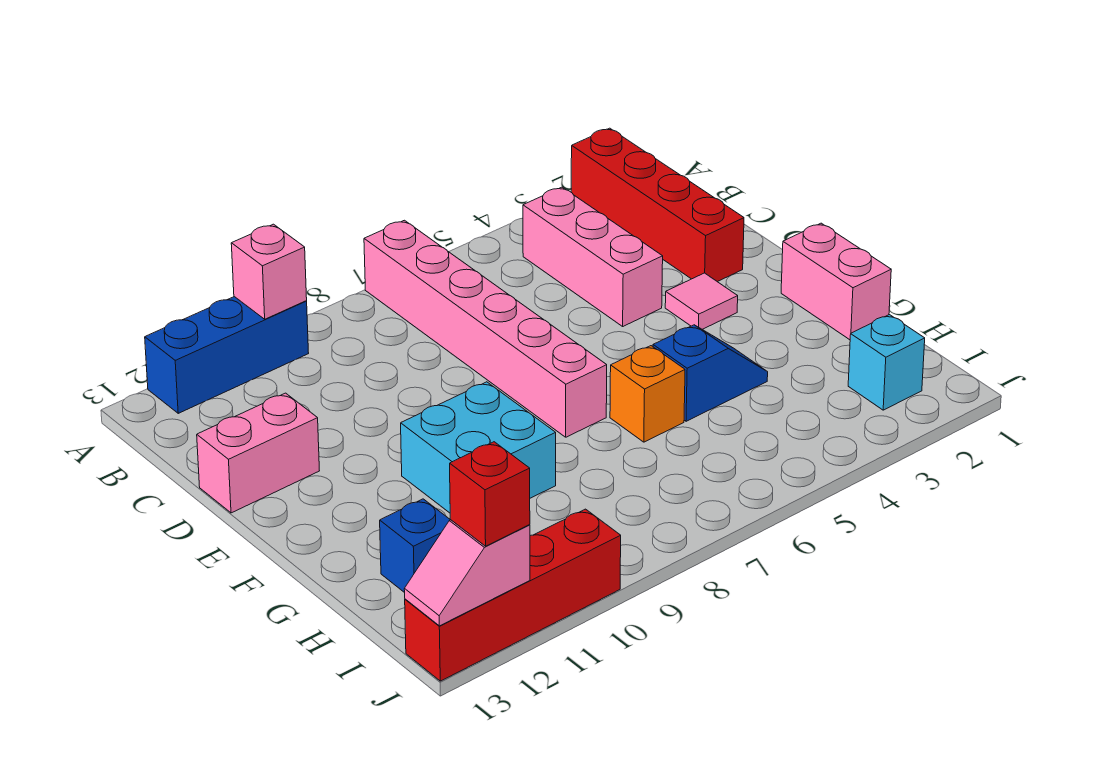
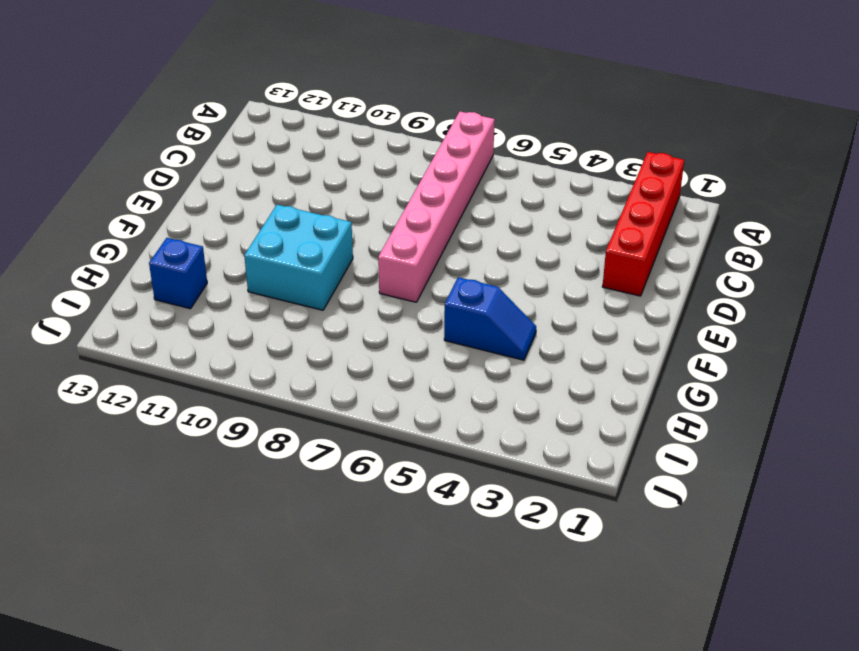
none -> blue brick A10:A12 level 1
none -> pink brick B4:D4 level 1
none -> pink brick D12:D13 level 1

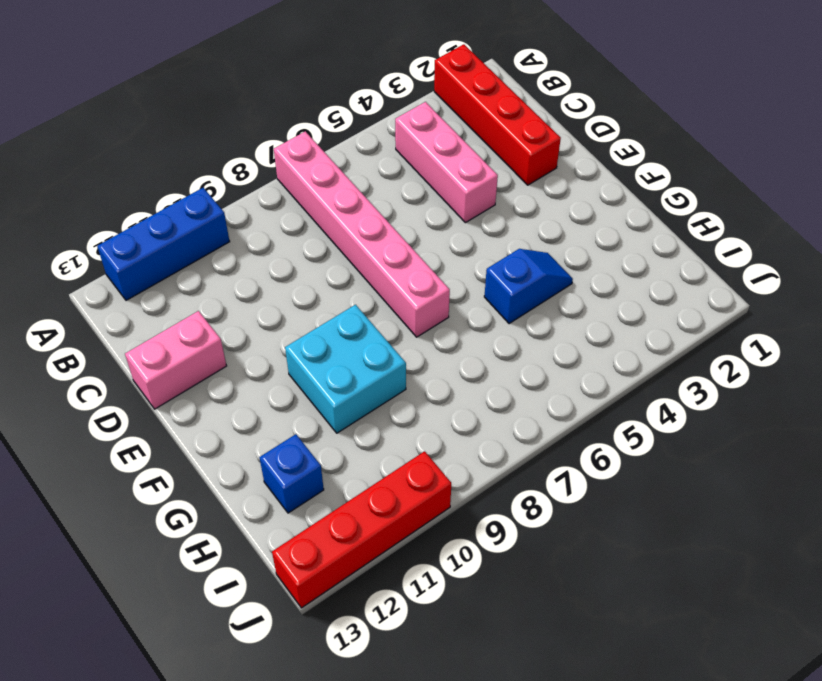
none -> pink tile E3 level 1
none -> pink brick F1:G1 level 1
none -> orange brick G6 level 1

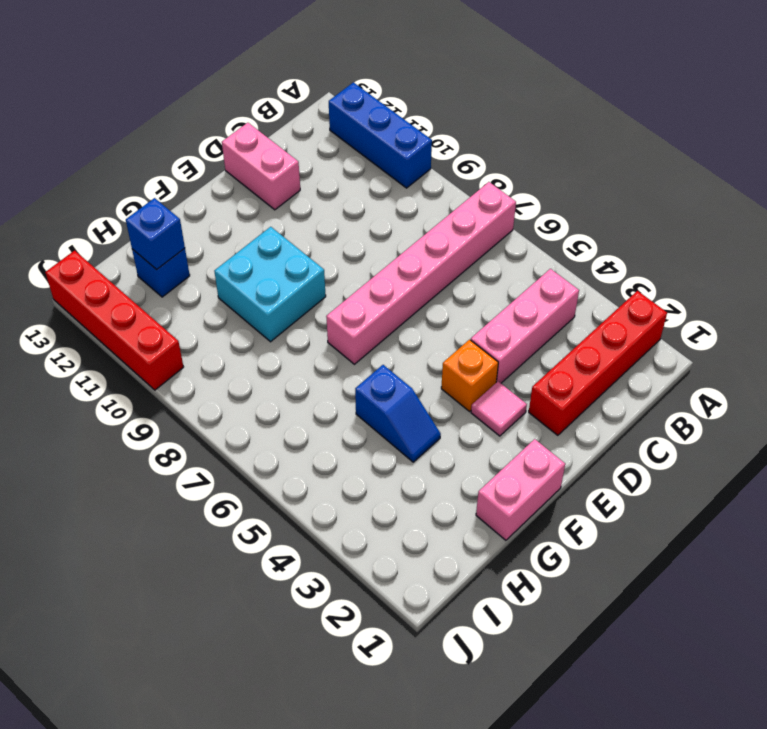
orange brick E4 level 1 -> orange brick G6 level 1
blue brick H12 level 2 -> none
none -> cyan brick I2 level 1
none -> pink brick A10 level 2
none -> pink slope J12:J13 level 2 top 12

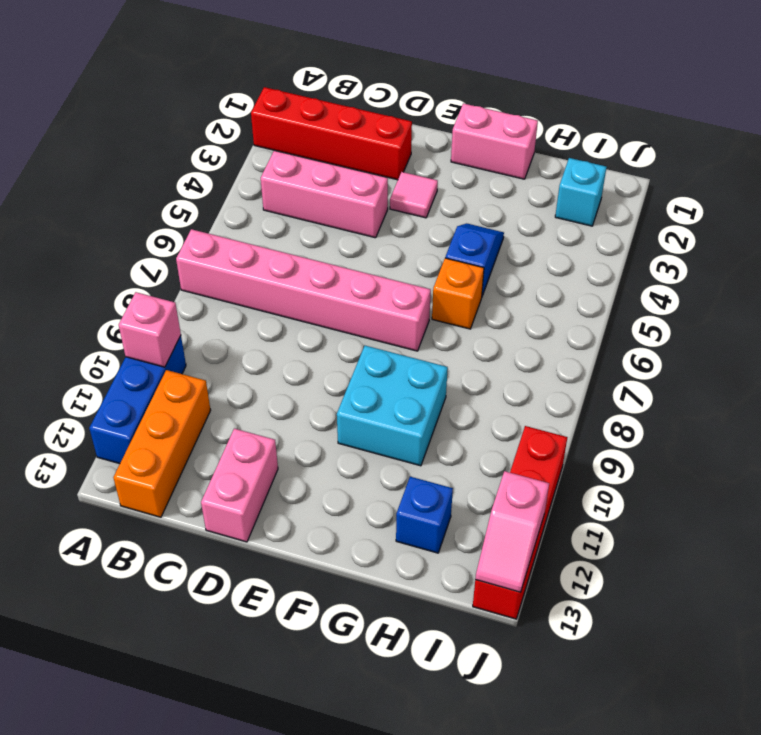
orange brick B11:B13 level 1 -> none
none -> red brick J12 level 3

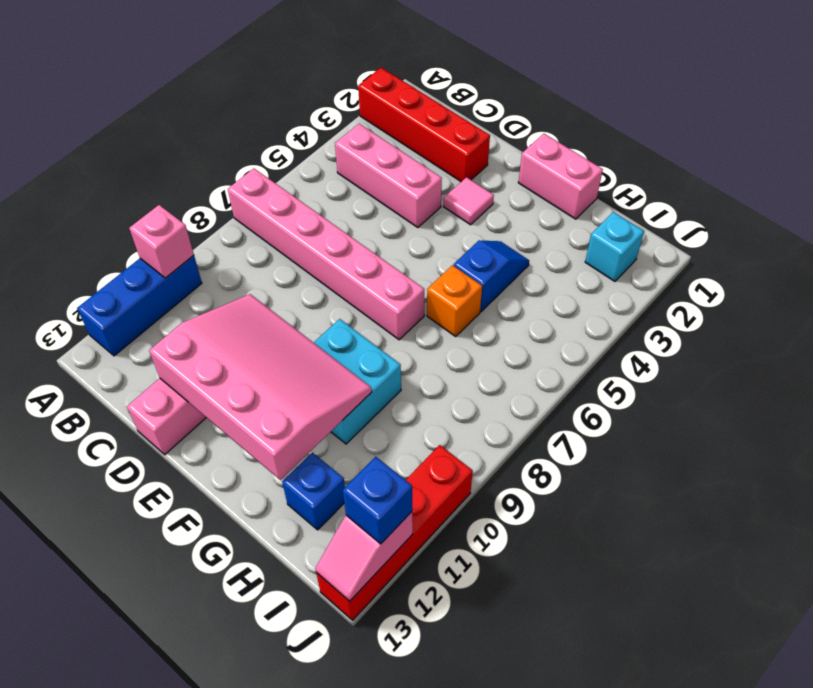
pink slope D10:G12 level 2 top 12 -> none
blue brick J12 level 3 -> red brick J12 level 3

